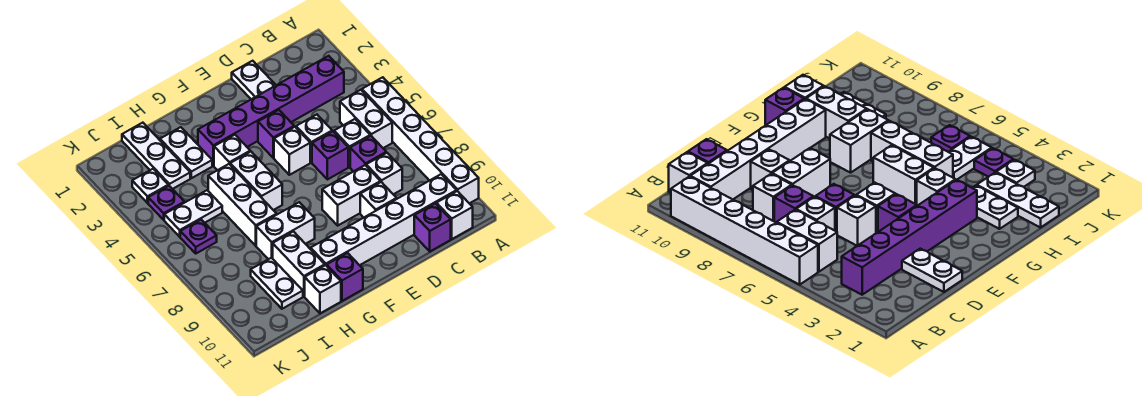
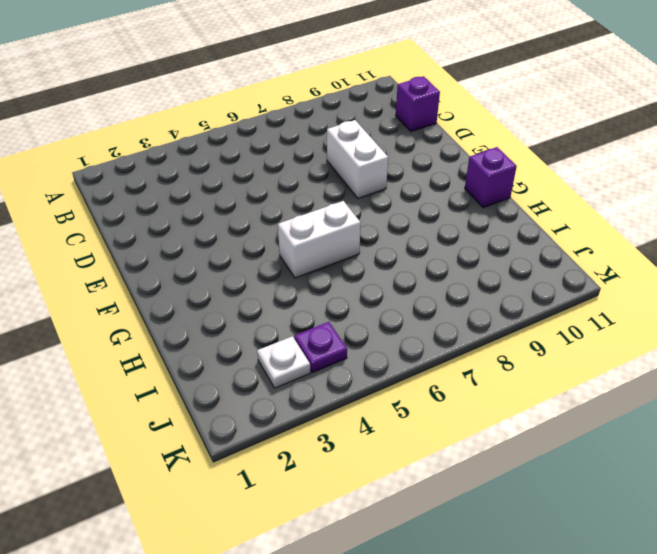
none -> white brick A5:A10 level 1
none -> purple brick B3:G3 level 1
none -> white brick B5:B6 level 1
none -> white brick B10:G10 level 1

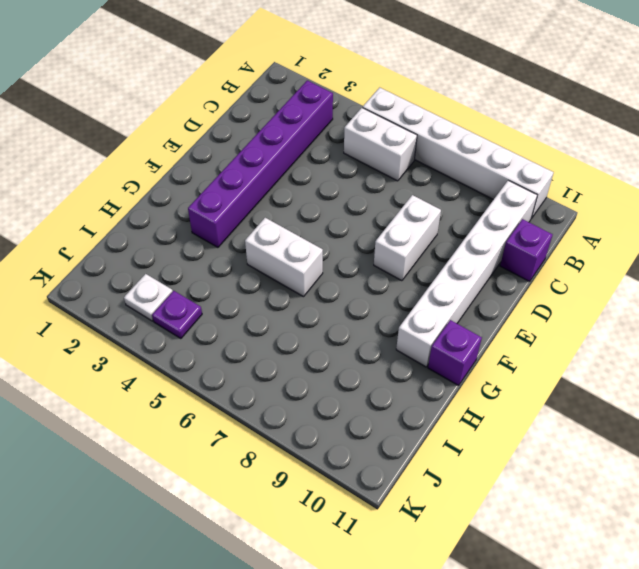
none -> white brick B11 level 1
none -> white brick C6 level 1
none -> purple brick C7 level 1
none -> white brick C8 level 1

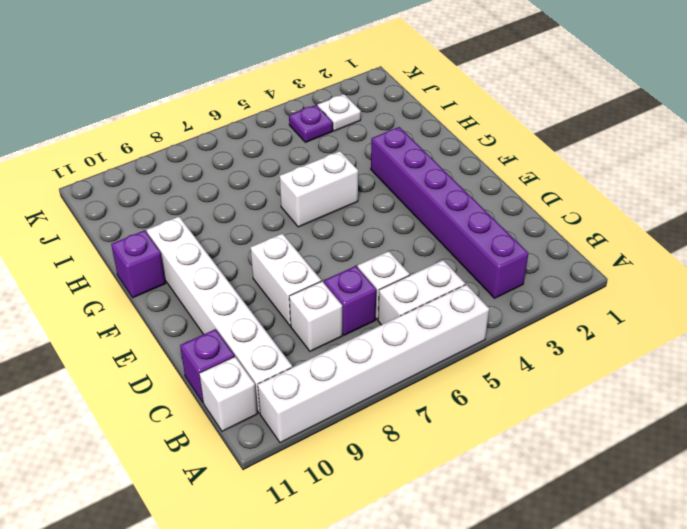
none -> white plate D1:D2 level 1
none -> white brick D5 level 1
none -> purple brick D6 level 1
none -> white brick D9 level 1

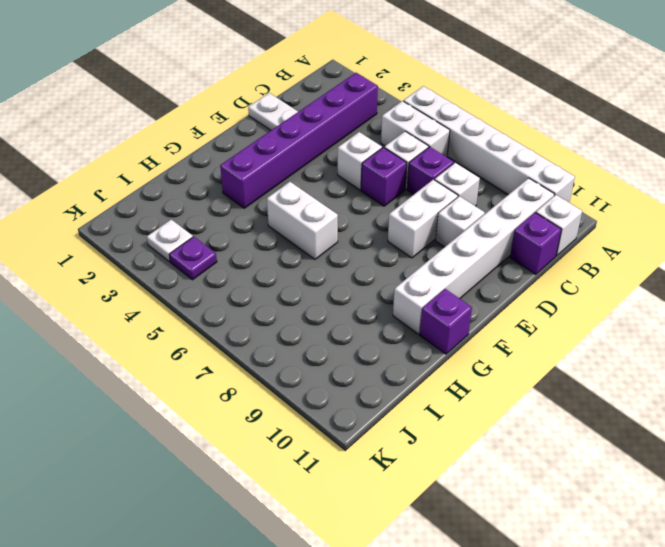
none -> purple brick E4 level 1
none -> white brick E5 level 1
none -> white brick G4 level 1
none -> white brick G8:H8 level 1

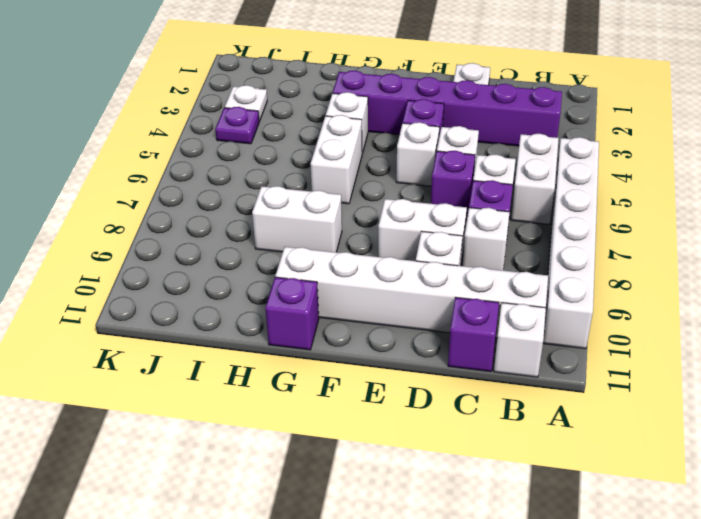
none -> white plate H2:H3 level 1
none -> white brick H5:H7 level 1
none -> white brick H9:H10 level 1
none -> white brick H11 level 1

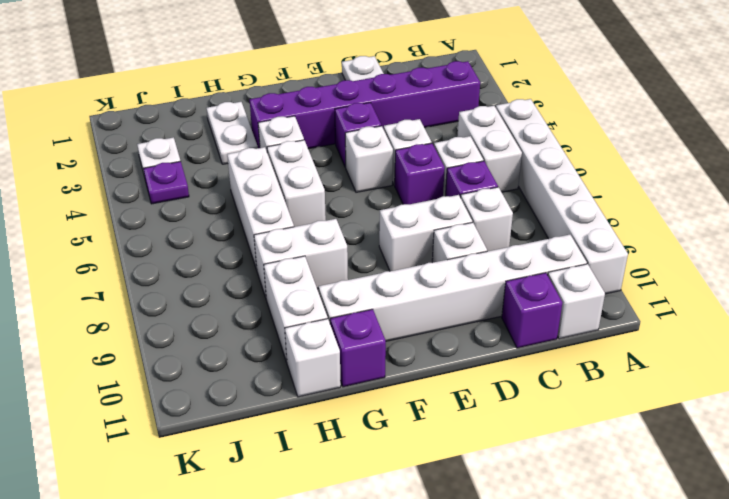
none -> white plate I1:I3 level 1
none -> white plate I5:J5 level 1
none -> white plate I9:I10 level 1
none -> purple plate J6 level 1

